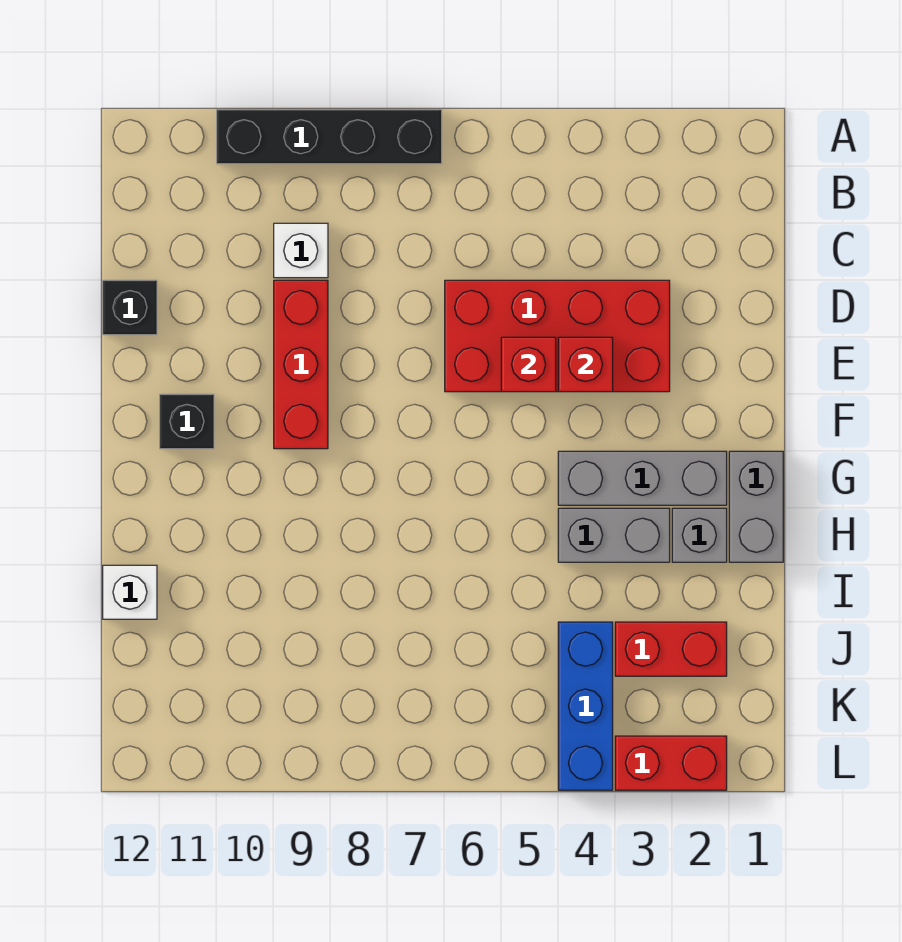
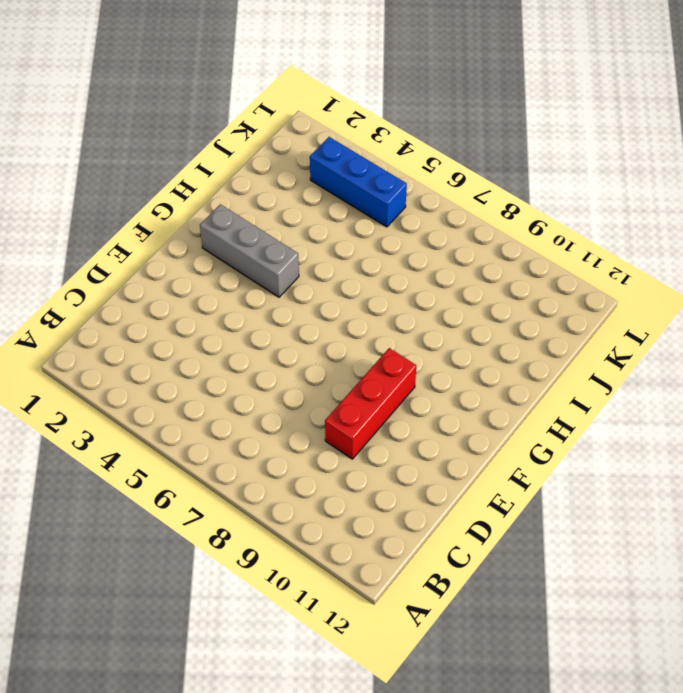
blue brick K3:K5 level 1 -> blue brick J4:L4 level 1
none -> black brick A7:A10 level 1
none -> white brick C9 level 1
none -> red brick D3:E6 level 1

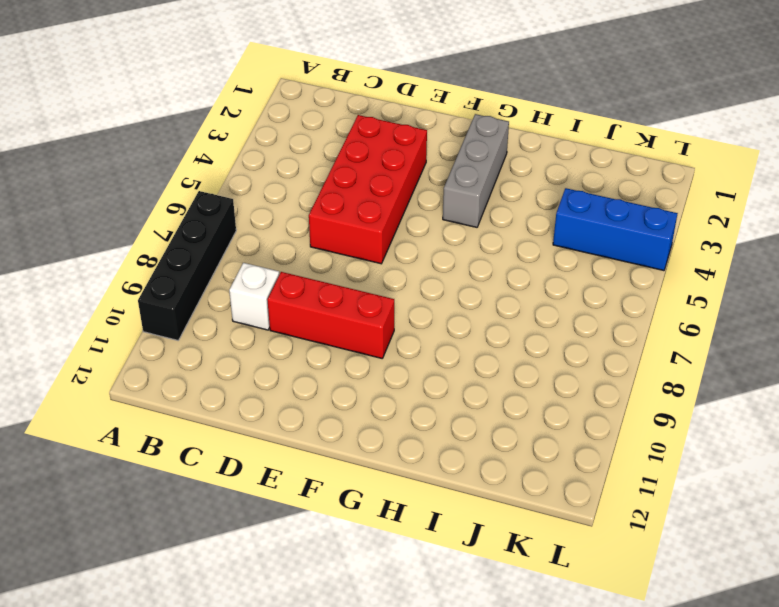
none -> black brick D12 level 1
none -> black brick F11 level 1
none -> grey brick G1:H1 level 1

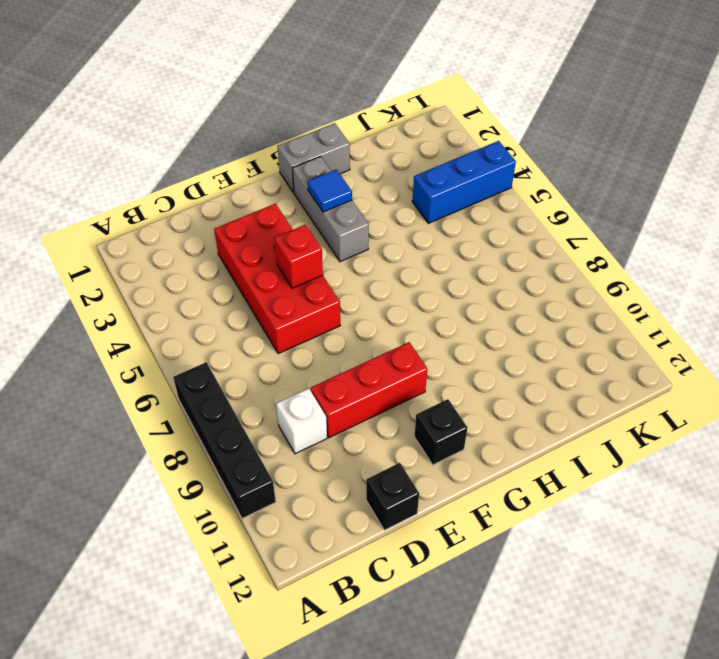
blue tile G3 level 2 -> none
none -> grey brick H2 level 1
none -> grey brick H3:H4 level 1
none -> white brick I12 level 1

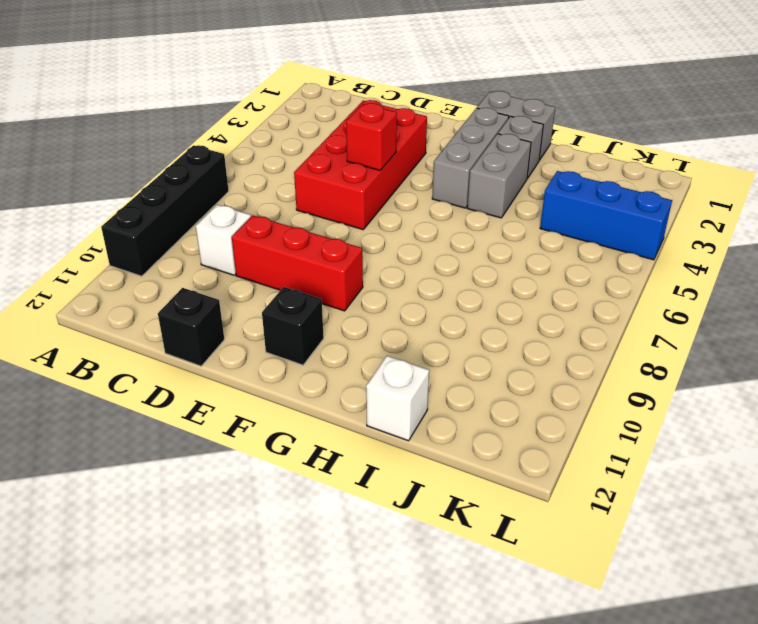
none -> red brick J2:J3 level 1
none -> red brick L2:L3 level 1
none -> red brick E4 level 2

